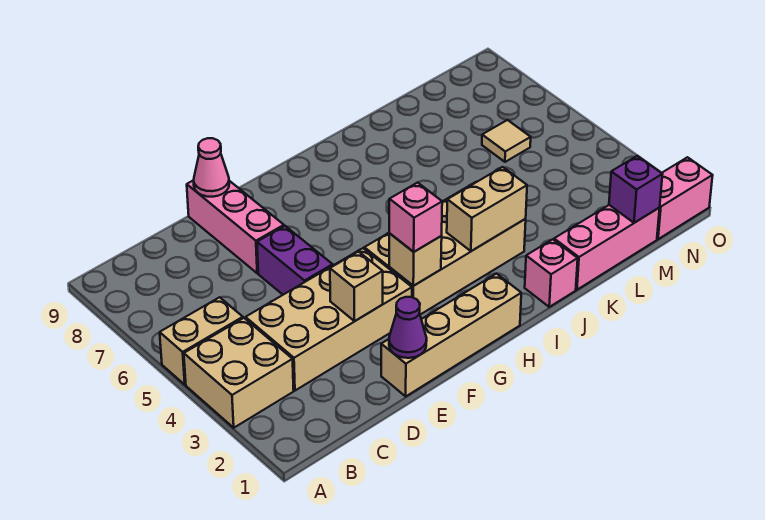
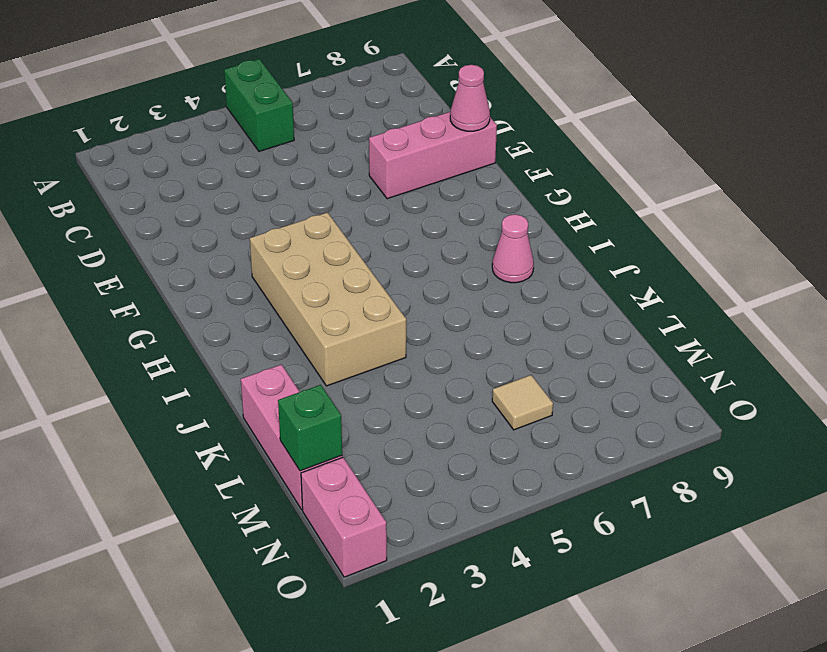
green brick A5:B5 level 1 -> tan brick A5:B5 level 1
pink cone I8 level 1 -> none
green brick M1 level 2 -> purple brick M1 level 2
none -> tan brick A3:B4 level 1
none -> tan brick C3:F4 level 1
none -> tan brick E1:H1 level 1

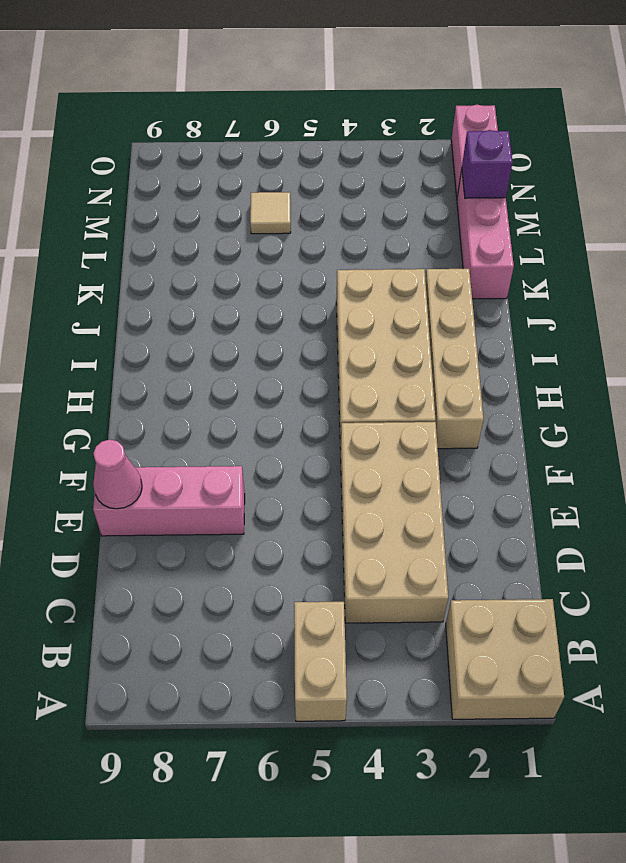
tan brick A1:B2 level 1 -> tan brick A3:B4 level 1
tan brick G2:J2 level 1 -> tan brick E1:H1 level 1
none -> purple brick E5:E6 level 1
none -> pink brick J1 level 1
none -> purple cone E1 level 2

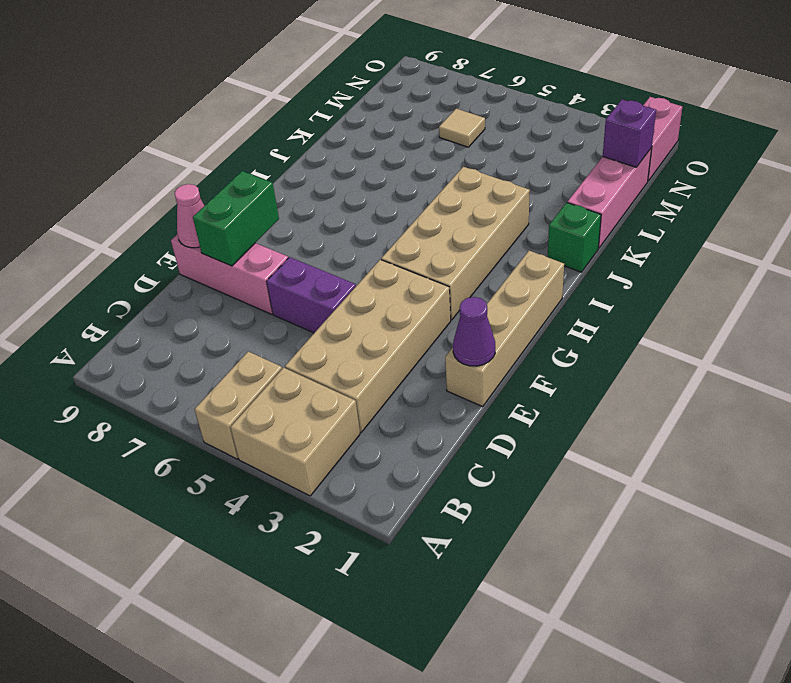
green brick E8:F8 level 2 -> none
green brick J1 level 1 -> pink brick J1 level 1
none -> tan brick E3 level 2
none -> tan brick G3 level 2
none -> tan brick I3:J3 level 2

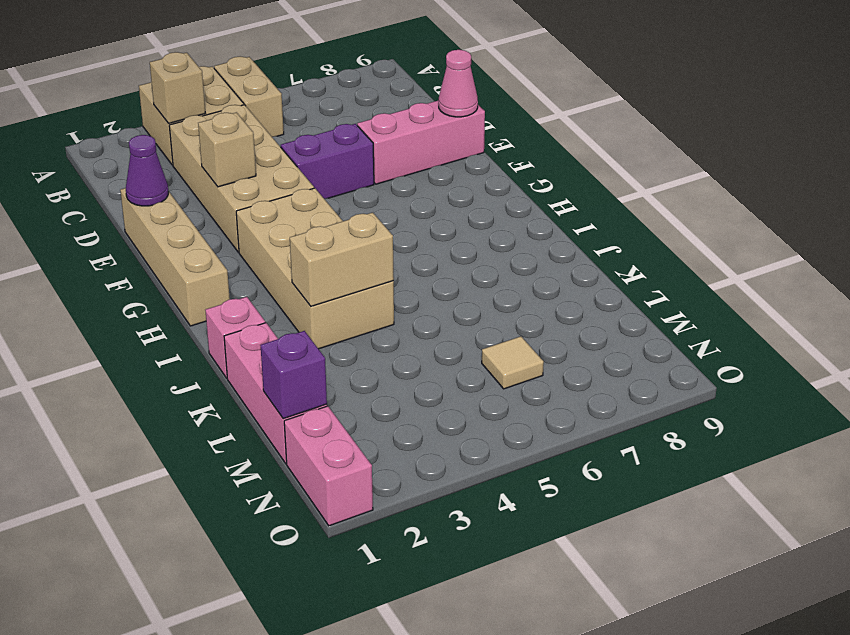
tan brick B3 level 2 -> tan brick G3 level 2
tan brick J3:J4 level 2 -> tan brick I3:J3 level 2
none -> pink brick G3 level 3

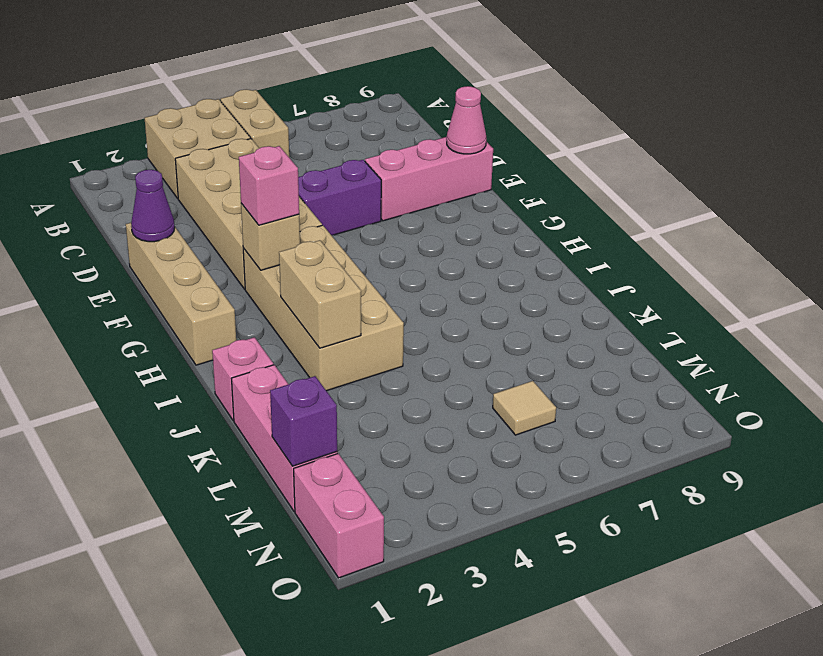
none -> tan brick E3 level 2

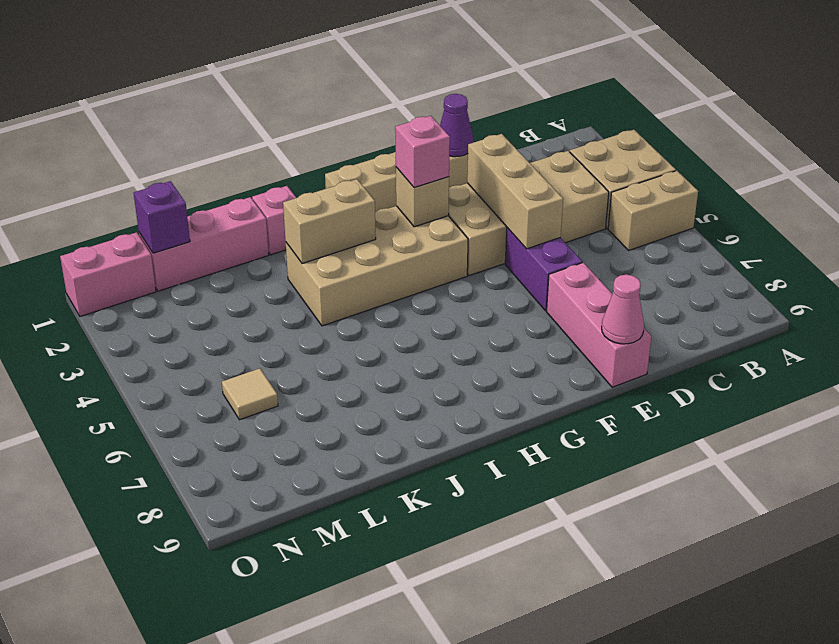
tan brick E3:E5 level 2 -> tan brick E3 level 2

